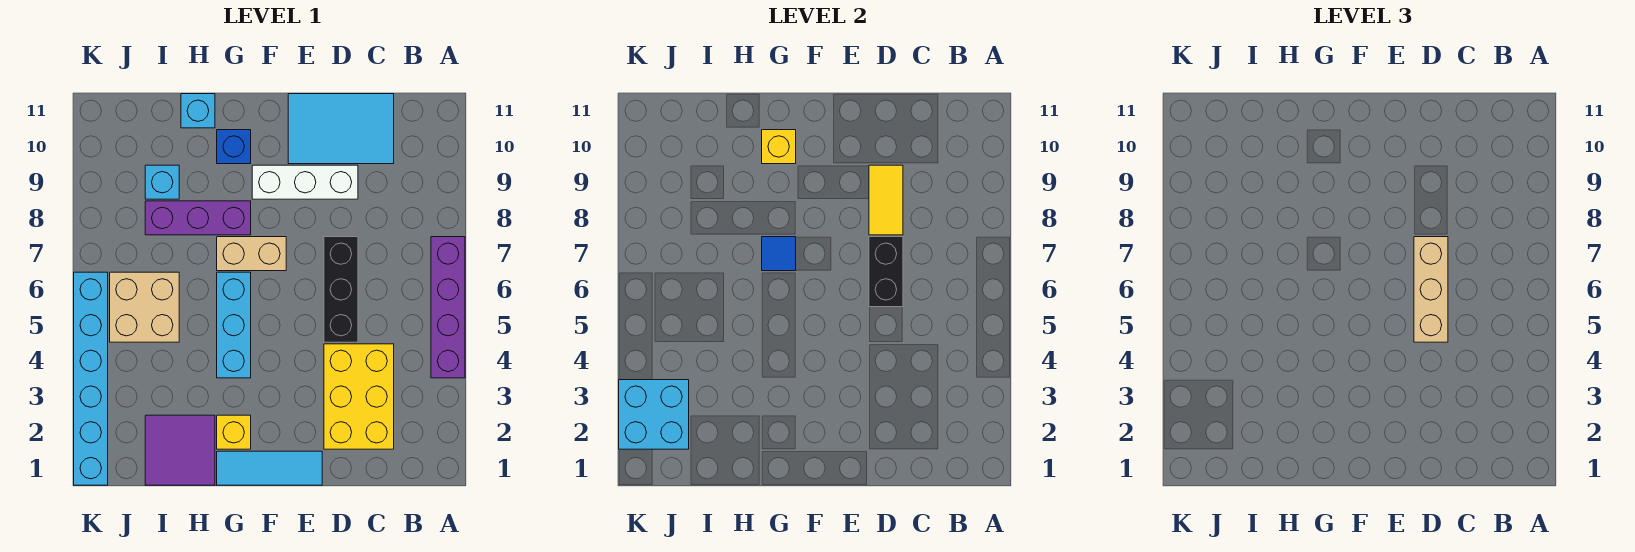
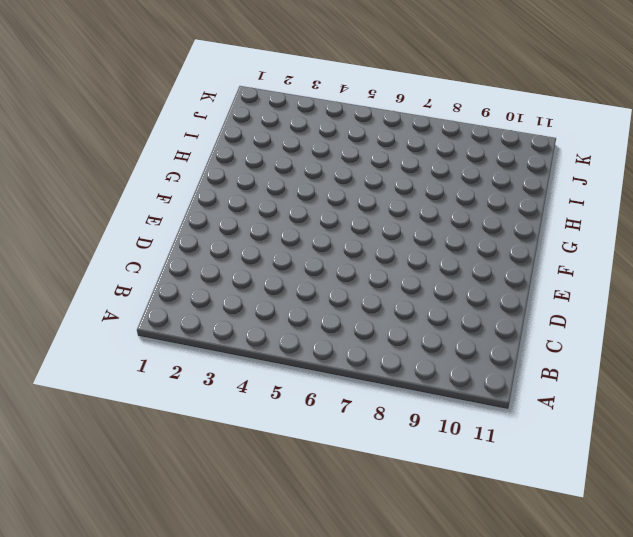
none -> purple brick A4:A7 level 1
none -> yellow brick C2:D4 level 1
none -> cyan tile C10:E11 level 1

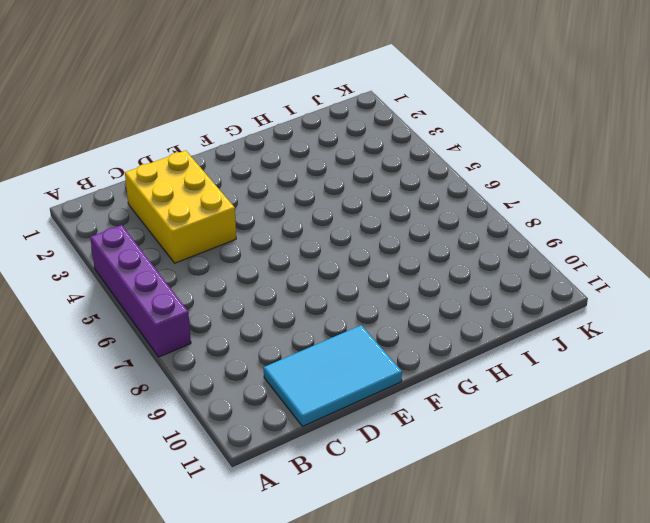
none -> black brick D5:D7 level 1
none -> white brick D9:F9 level 1
none -> cyan tile E1:G1 level 1

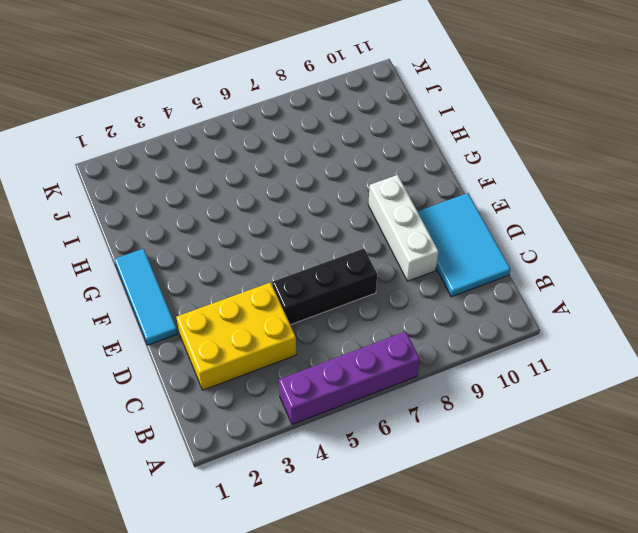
none -> tan brick F7:G7 level 1
none -> yellow brick G2 level 1
none -> cyan brick G4:G6 level 1

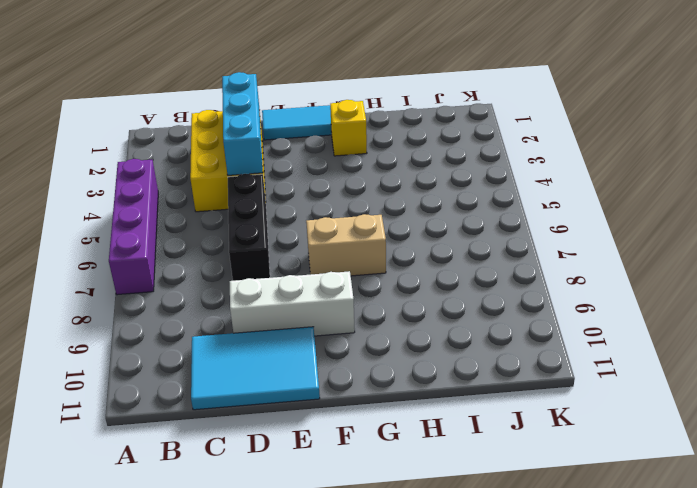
cyan brick D2:D4 level 2 -> cyan brick G4:G6 level 1
none -> purple brick G8:I8 level 1
none -> blue brick G10 level 1
none -> purple tile H1:I2 level 1

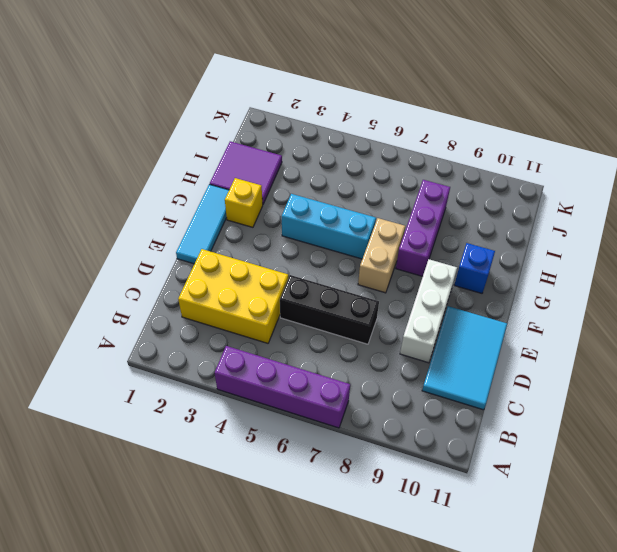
none -> cyan brick H11 level 1
none -> tan brick I5:J6 level 1
none -> cyan brick I9 level 1

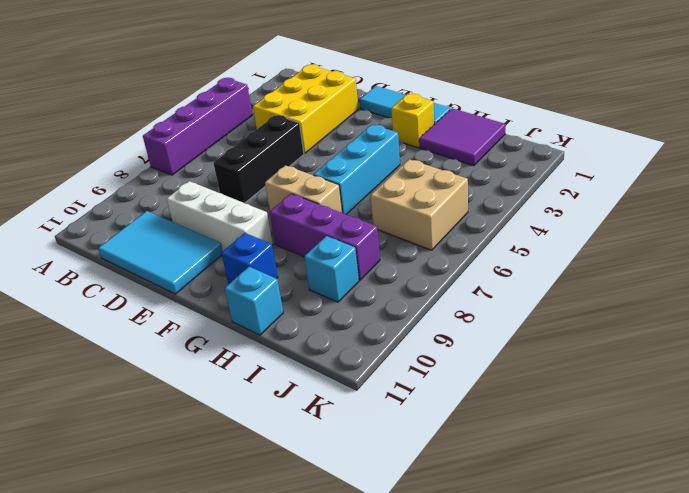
none -> cyan brick K1:K6 level 1
none -> black brick D6:D7 level 2
none -> yellow tile D8:D9 level 2

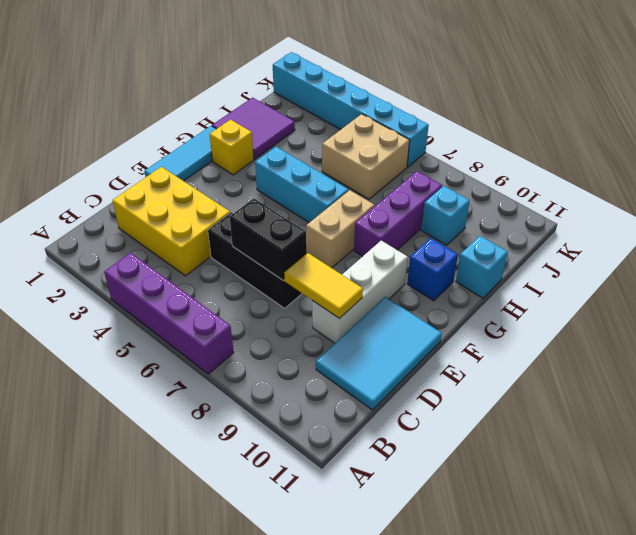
none -> blue tile G7 level 2
none -> yellow brick G10 level 2
none -> cyan brick J2:K3 level 2

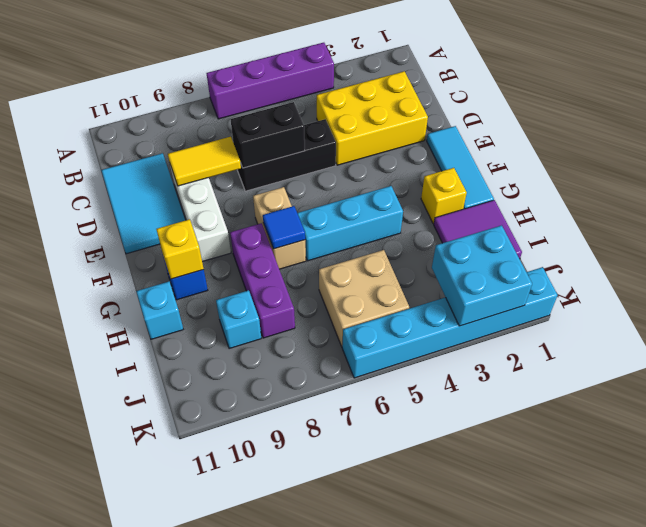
none -> tan brick D5:D7 level 3

